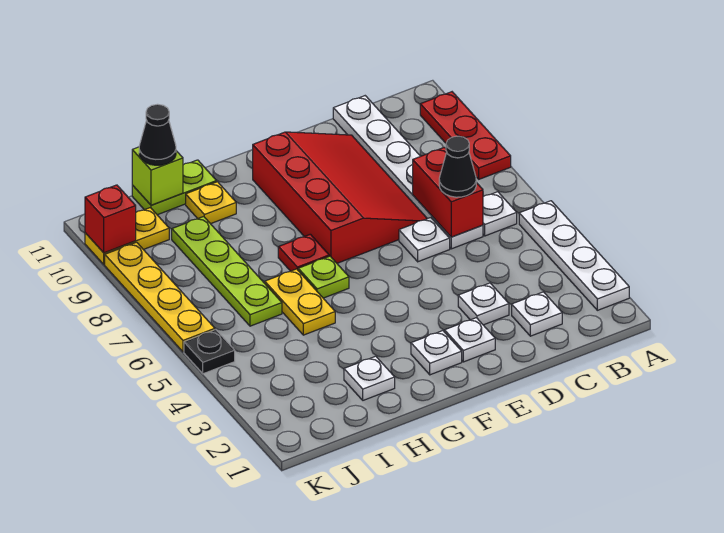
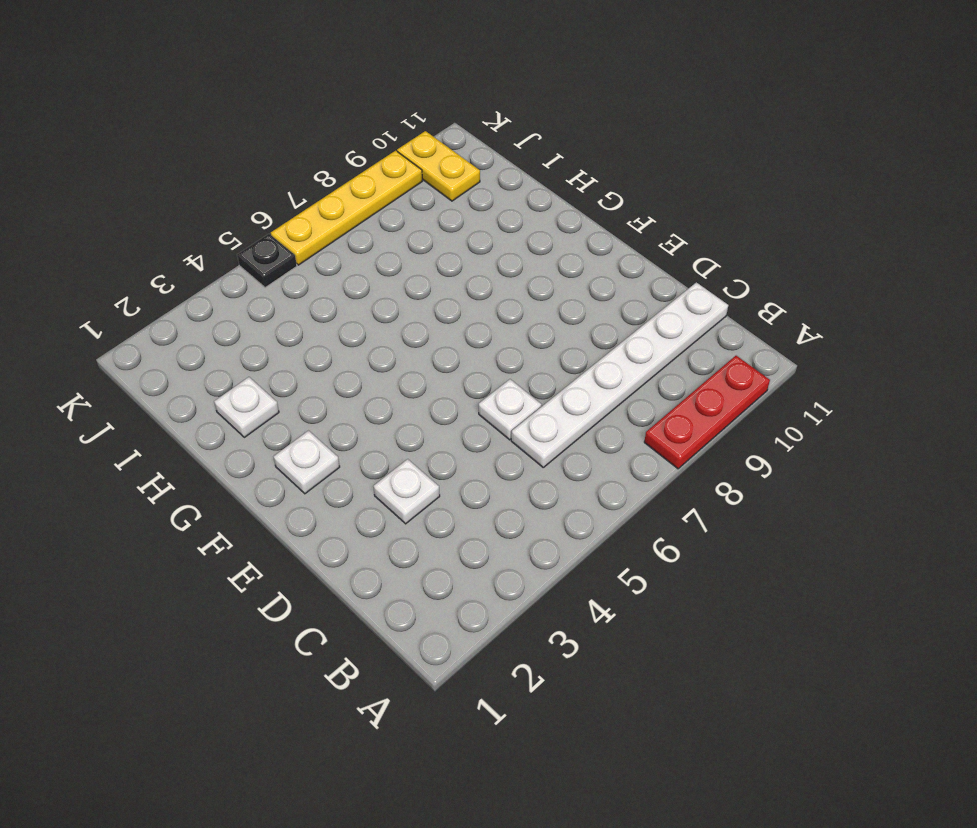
none -> white plate A2:A5 level 1
none -> white plate B6 level 1
none -> white plate C2 level 1

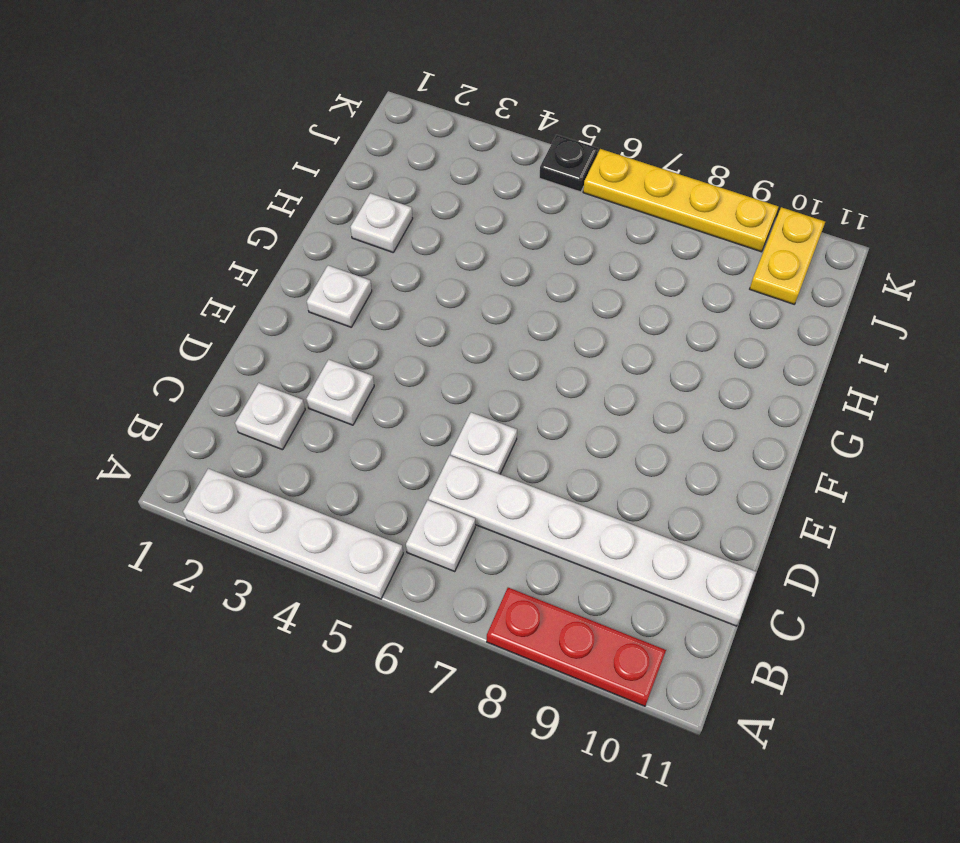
none -> red slope D7:F10 level 1 top F
none -> white plate E2 level 1
none -> lime plate G6 level 1

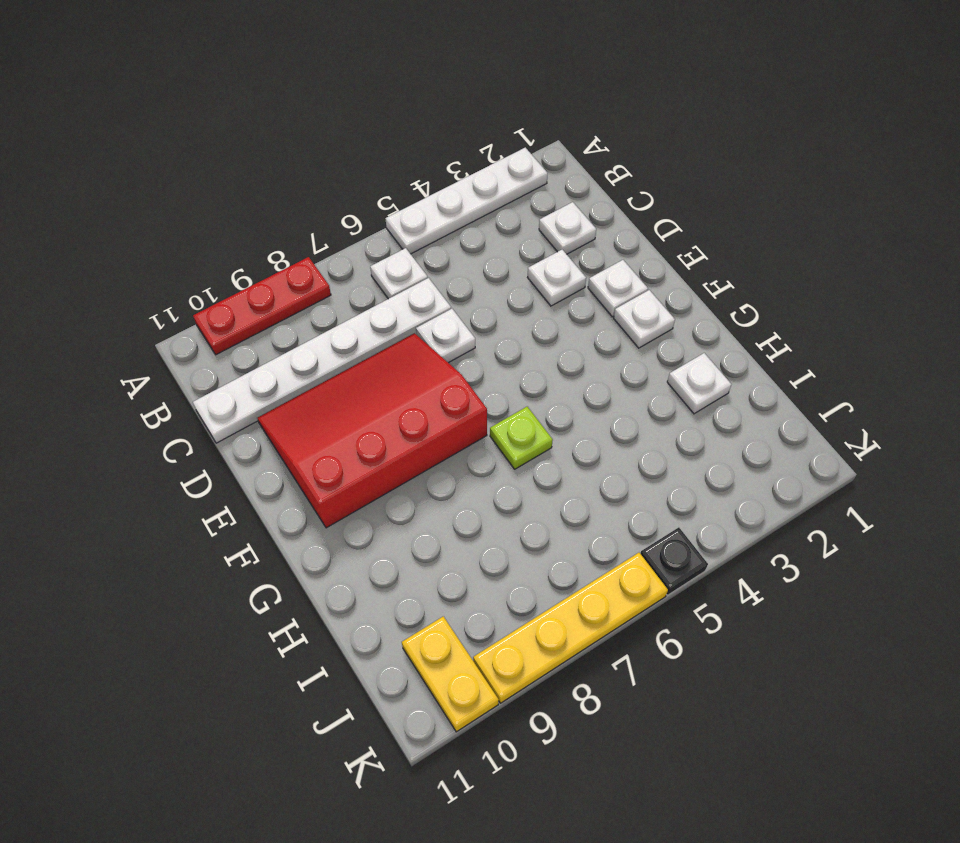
none -> red plate G7 level 1
none -> yellow plate H5:H6 level 1
none -> yellow plate H10 level 1

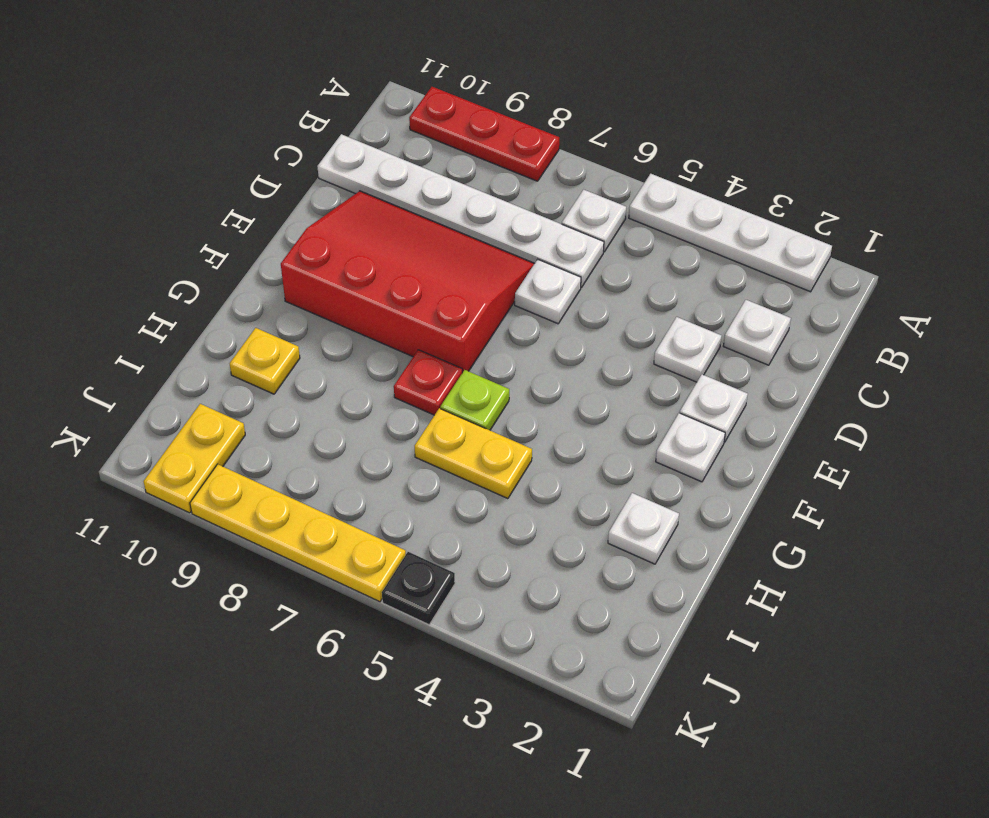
none -> lime plate H11:I11 level 1
none -> lime plate I6:I9 level 1
none -> red brick C6:C7 level 2

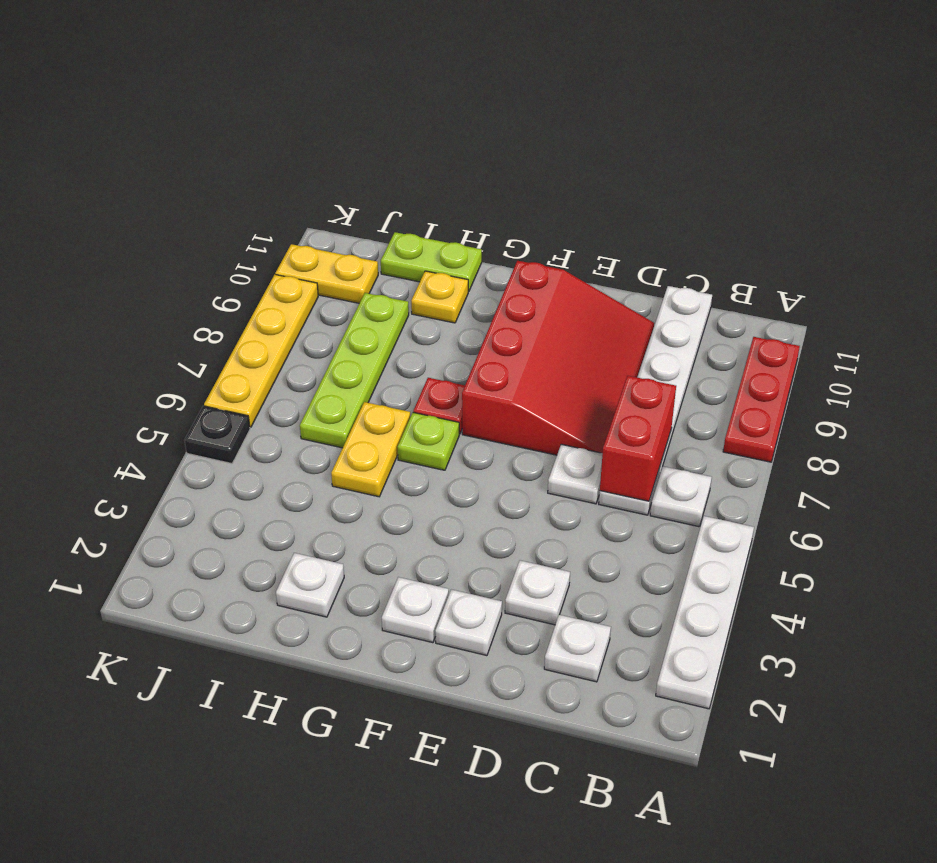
none -> lime brick I11 level 2
none -> red brick K10 level 2
none -> black cone C6 level 3

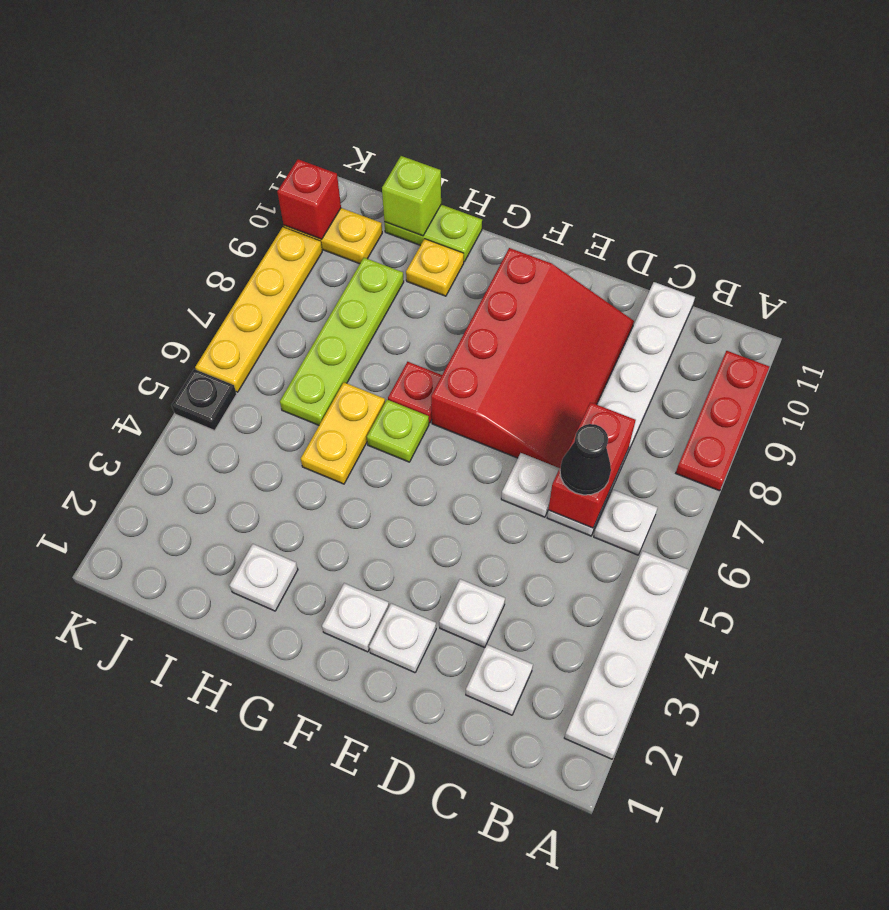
none -> black cone I11 level 3

